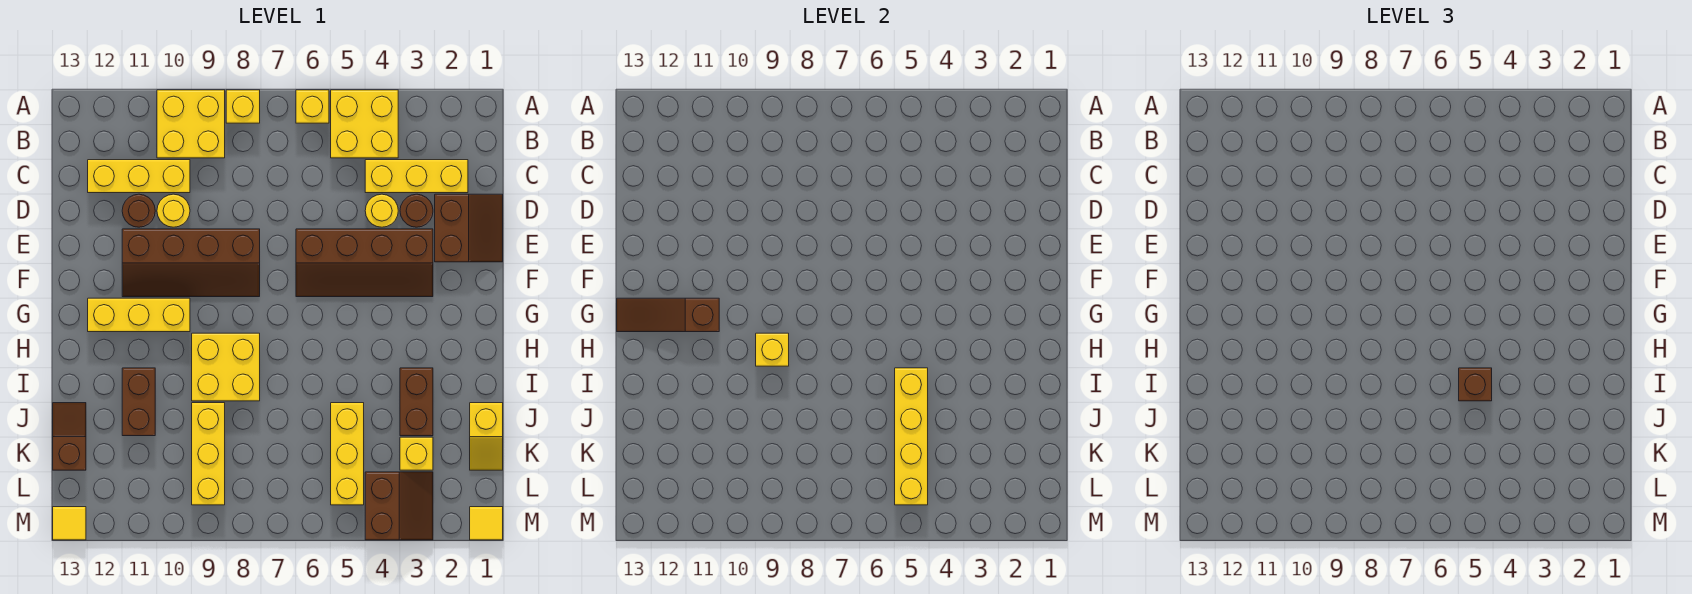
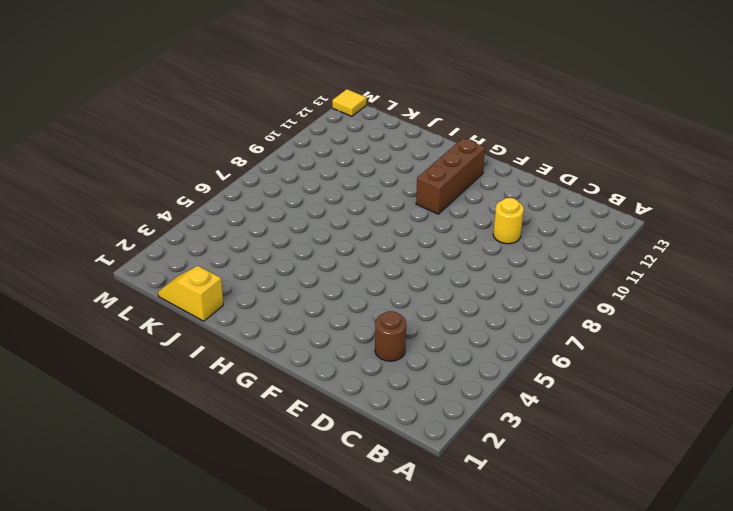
brown brick G10:G12 level 1 -> yellow brick G10:G12 level 1
none -> yellow brick A4:B5 level 1
none -> yellow brick A6 level 1
none -> yellow brick A8 level 1

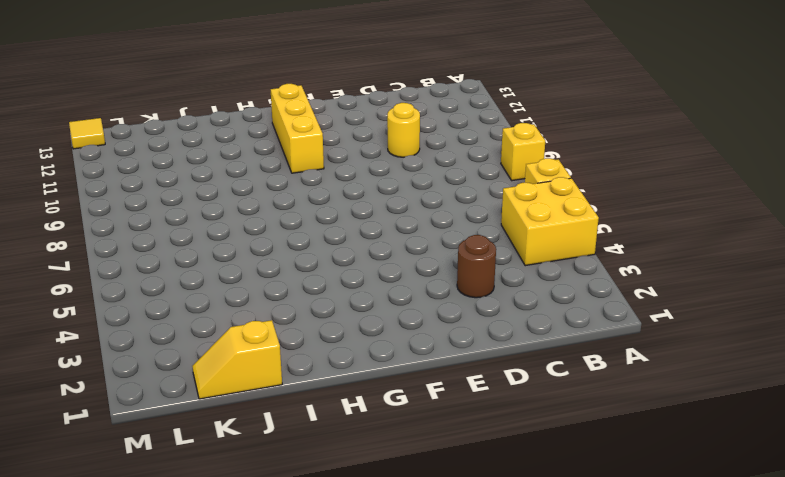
none -> yellow brick A9:B10 level 1
none -> yellow brick C2:C4 level 1
none -> yellow brick C10:C12 level 1

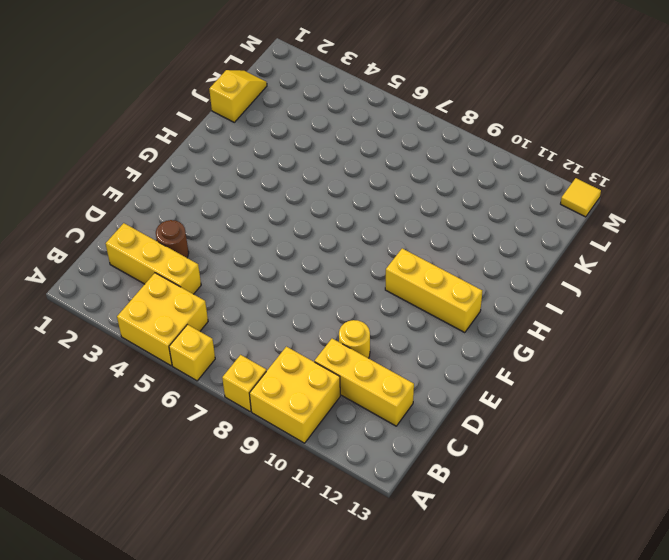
none -> brown slope D1:E2 level 1 top 2
none -> yellow round brick D4 level 1
none -> brown round brick D11 level 1

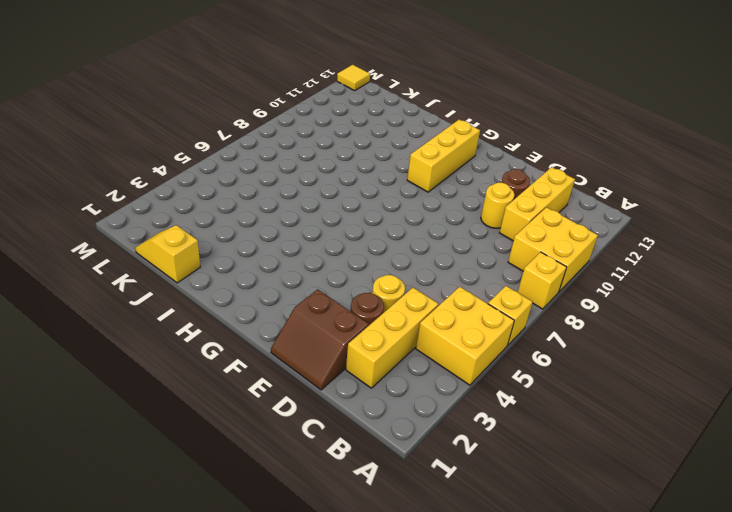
none -> brown slope E3:F6 level 1 top E
none -> brown slope E8:F11 level 1 top E
none -> yellow brick H8:I9 level 1

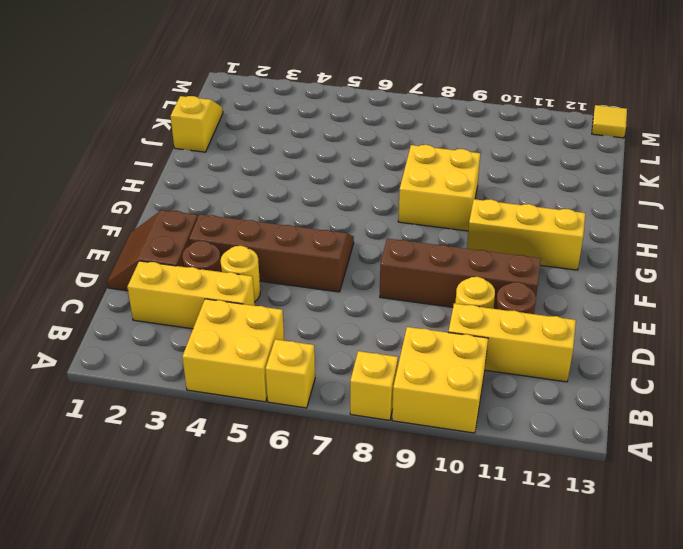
none -> brown brick I3:J3 level 1
none -> brown brick I11:J11 level 1
none -> yellow brick J5:L5 level 1

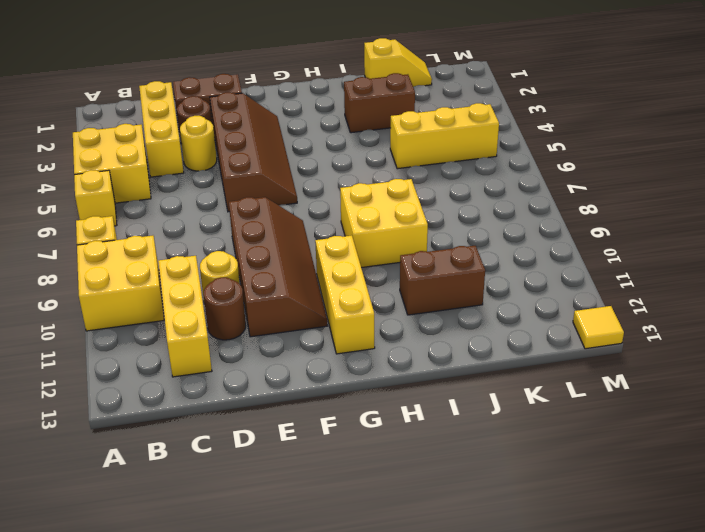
none -> yellow brick J9:L9 level 1
none -> brown slope J13:K13 level 1 top K
none -> yellow brick K3 level 1

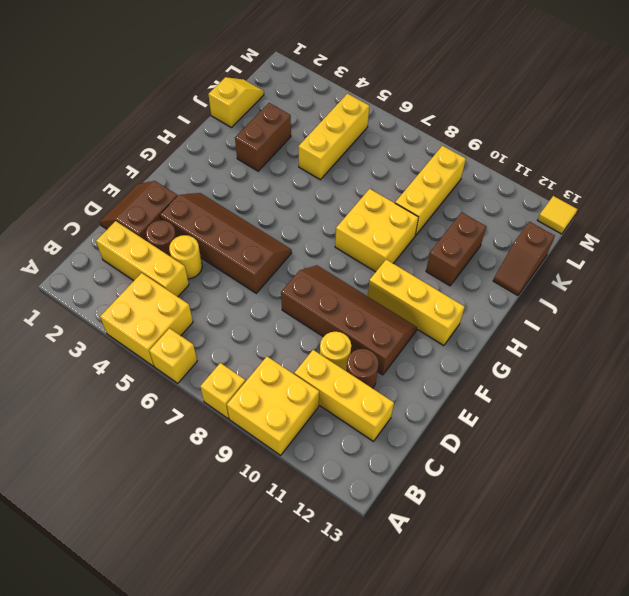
none -> yellow brick K3 level 1
none -> brown slope L3:M4 level 1 top 4
none -> yellow tile M1 level 1

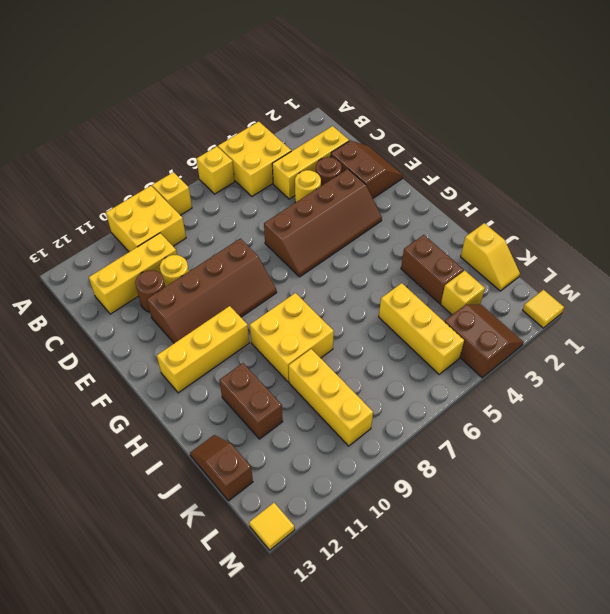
none -> brown slope G11:G13 level 2 top 11
none -> yellow brick H9 level 2
none -> yellow brick I5:L5 level 2

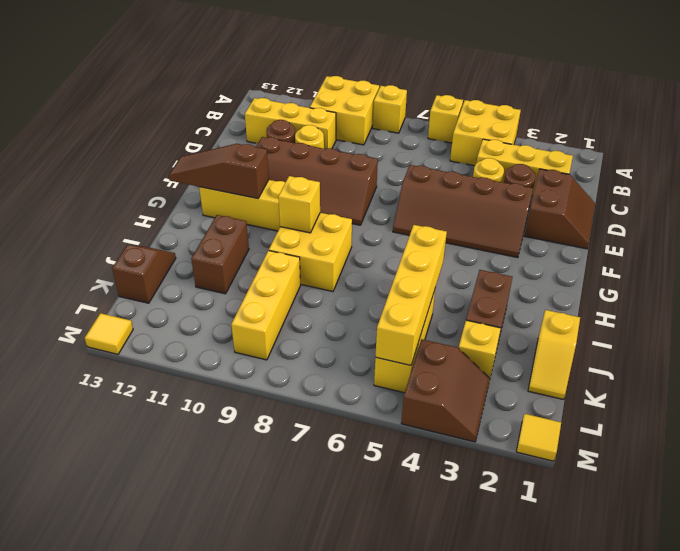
none -> brown brick I5 level 3

